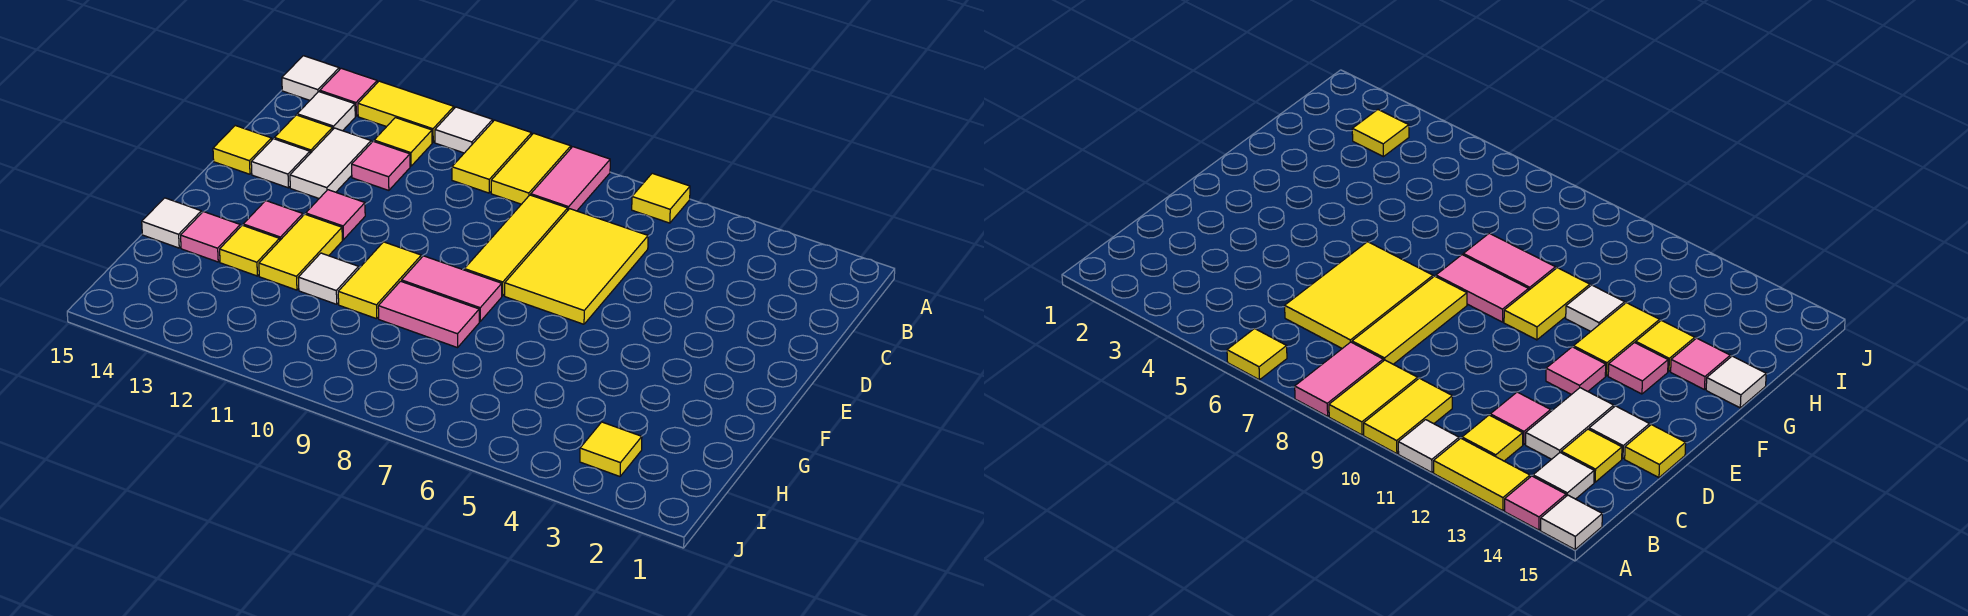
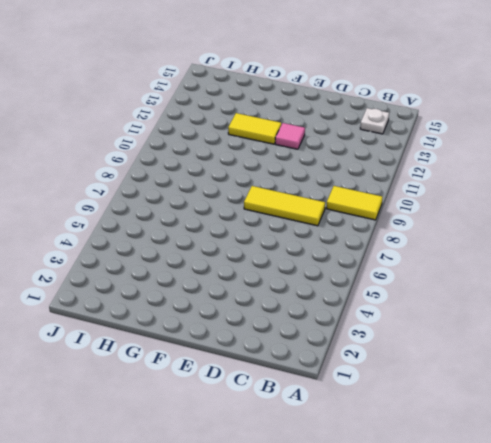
white plate B14 level 1 -> white tile B14 level 1
none -> yellow tile A6 level 1
none -> pink tile A8:B8 level 1
none -> yellow tile A10:B10 level 1

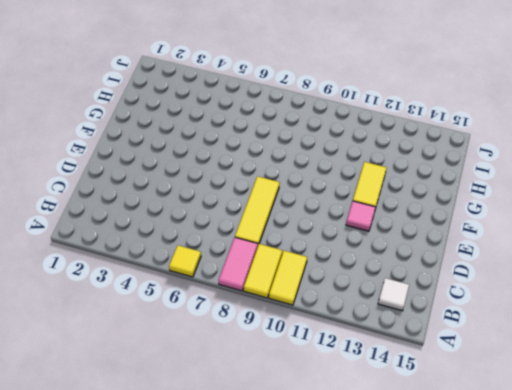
none -> white tile A11 level 1
none -> yellow tile A12:A13 level 1
none -> pink tile A14 level 1

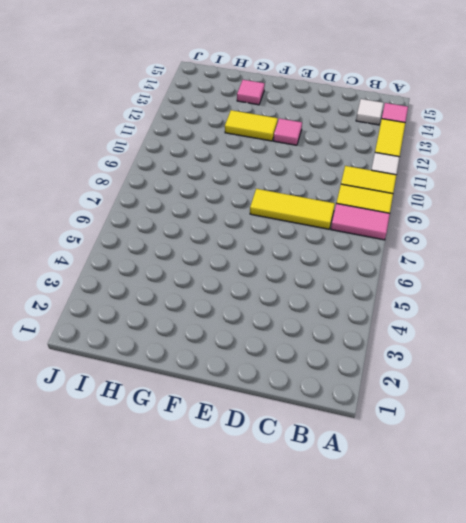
none -> yellow tile A6 level 1
none -> white tile A15 level 1
none -> yellow tile B12 level 1

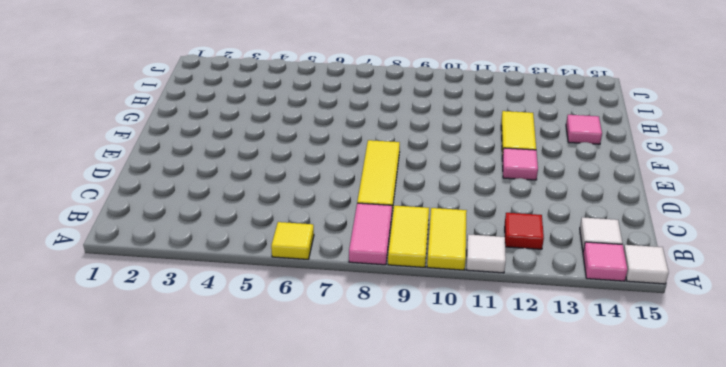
red tile B12 level 1 -> yellow tile B12 level 1
none -> yellow tile A12:A13 level 1
none -> yellow tile C6:E7 level 1
none -> pink tile C12 level 1

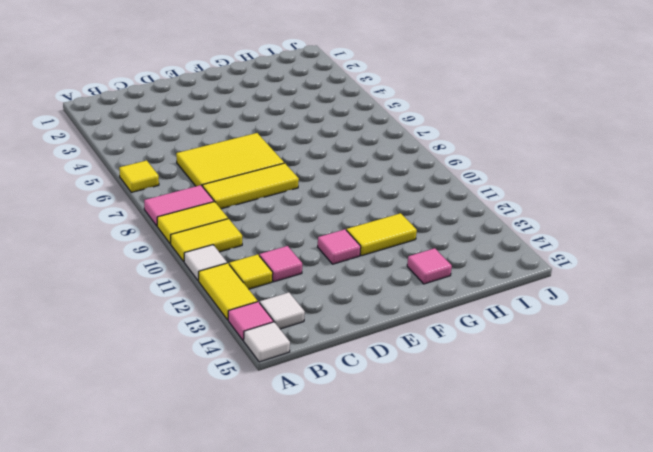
none -> white tile C13:D13 level 1
none -> yellow tile C14 level 1
none -> white tile D14 level 1

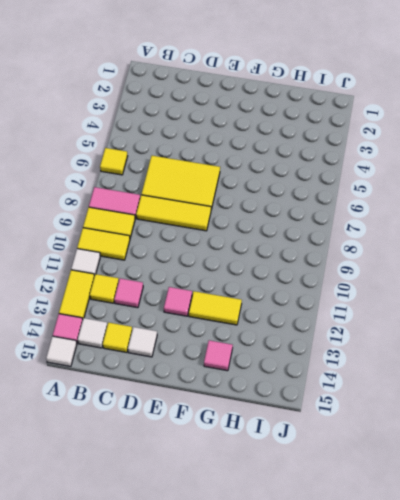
none -> white tile C13:D13 level 1
none -> yellow tile D15 level 1
none -> pink tile F8:F9 level 1

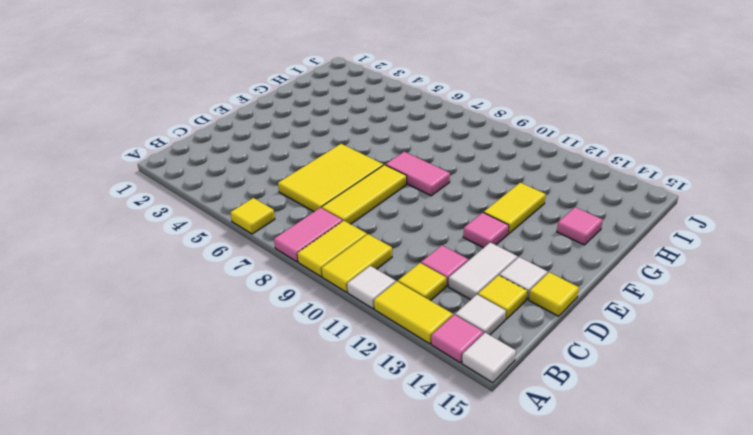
none -> yellow tile F10:G10 level 1
none -> pink tile F13 level 1
none -> pink tile G8:G9 level 1

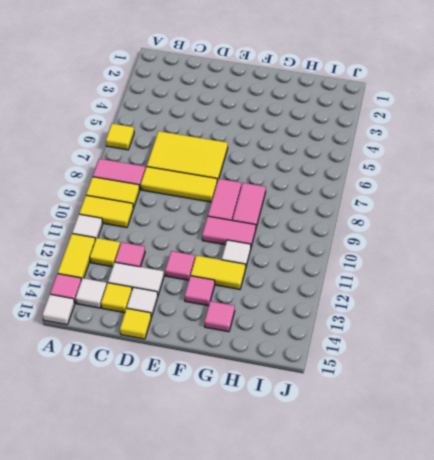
pink tile F10:G10 level 1 -> yellow tile F10:G10 level 1
none -> yellow tile G13 level 1
none -> white tile G15 level 1
none -> yellow tile I3 level 1

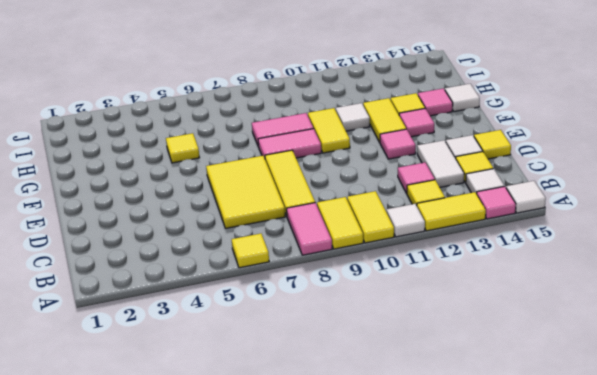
yellow tile G5 level 1 -> yellow tile I3 level 1

